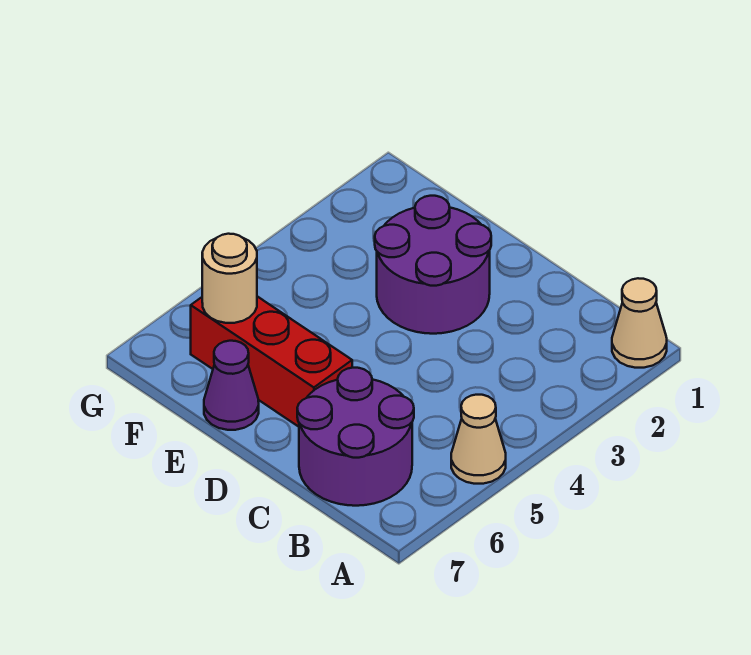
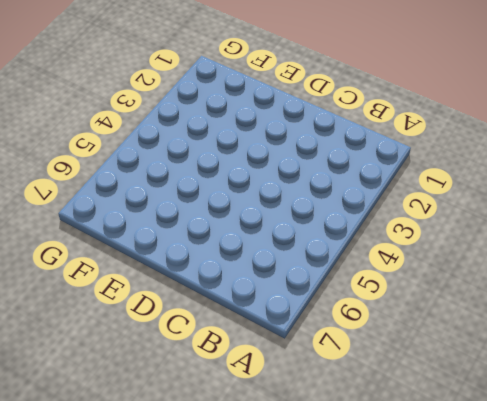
none -> tan cone A1 level 1
none -> tan cone A5 level 1

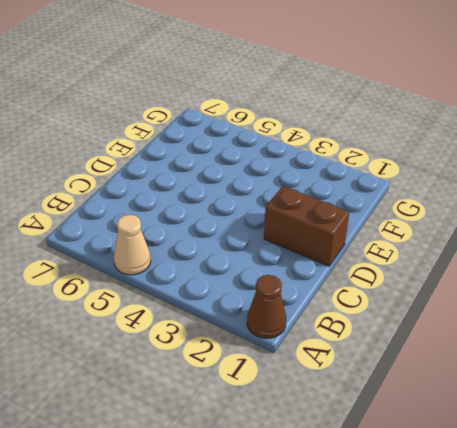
brown cone A1 level 1 -> tan cone A1 level 1
brown brick D1:D2 level 1 -> purple round brick D2:E3 level 1
none -> purple round brick B6:C7 level 1
none -> red brick D6:F6 level 1

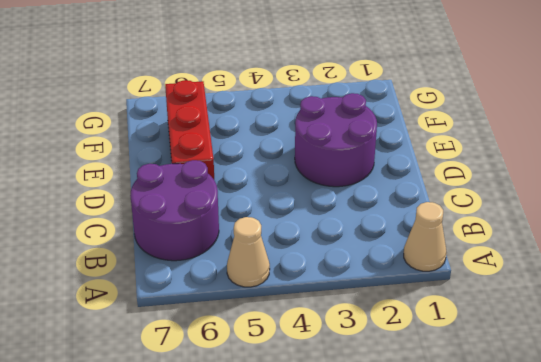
none -> purple cone E7 level 1
none -> tan round brick F6 level 2

